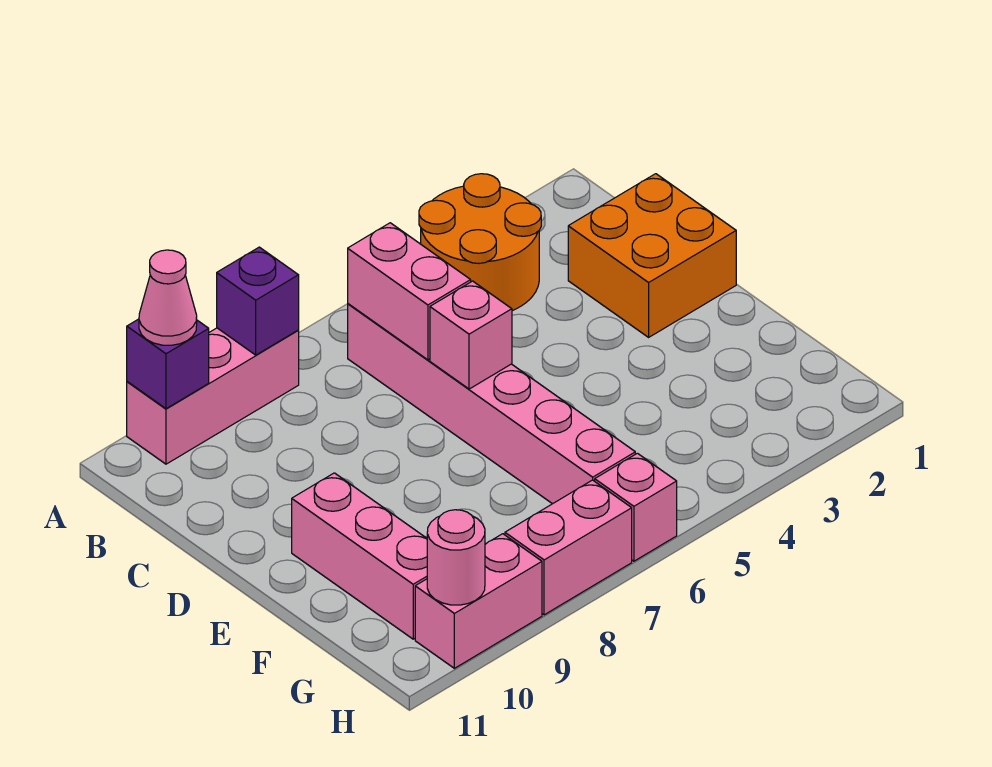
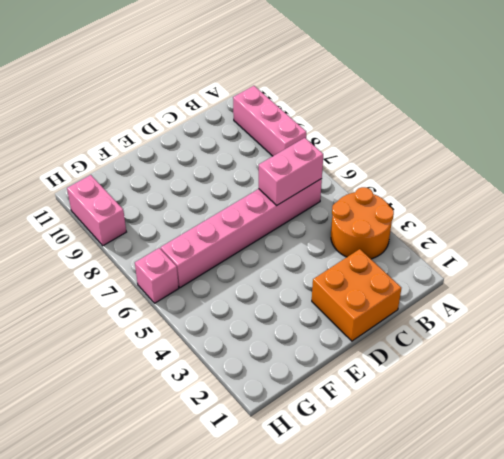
none -> pink brick E10:G10 level 1
none -> pink brick H7:H8 level 1
none -> purple brick A8 level 2

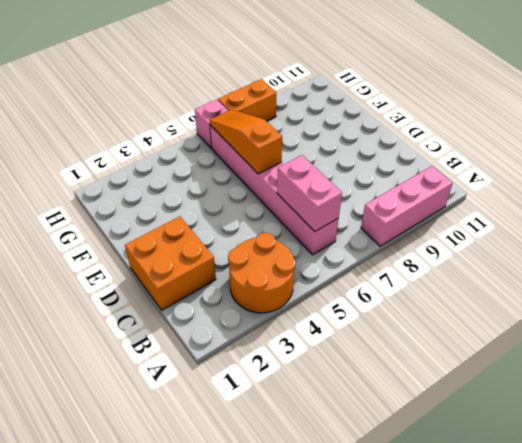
orange slope E6:G6 level 2 top E -> none
orange brick H7:H8 level 1 -> pink brick H7:H8 level 1
none -> pink brick E10:G10 level 1
none -> pink brick H9:H10 level 1
none -> purple brick A8 level 2

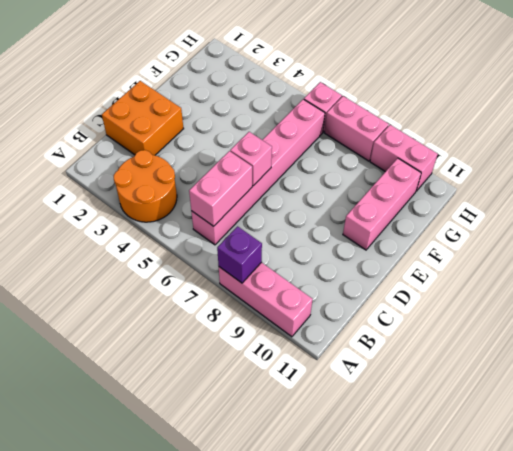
none -> purple brick A10 level 2
none -> pink round brick H10 level 2
none -> pink cone A10 level 3

